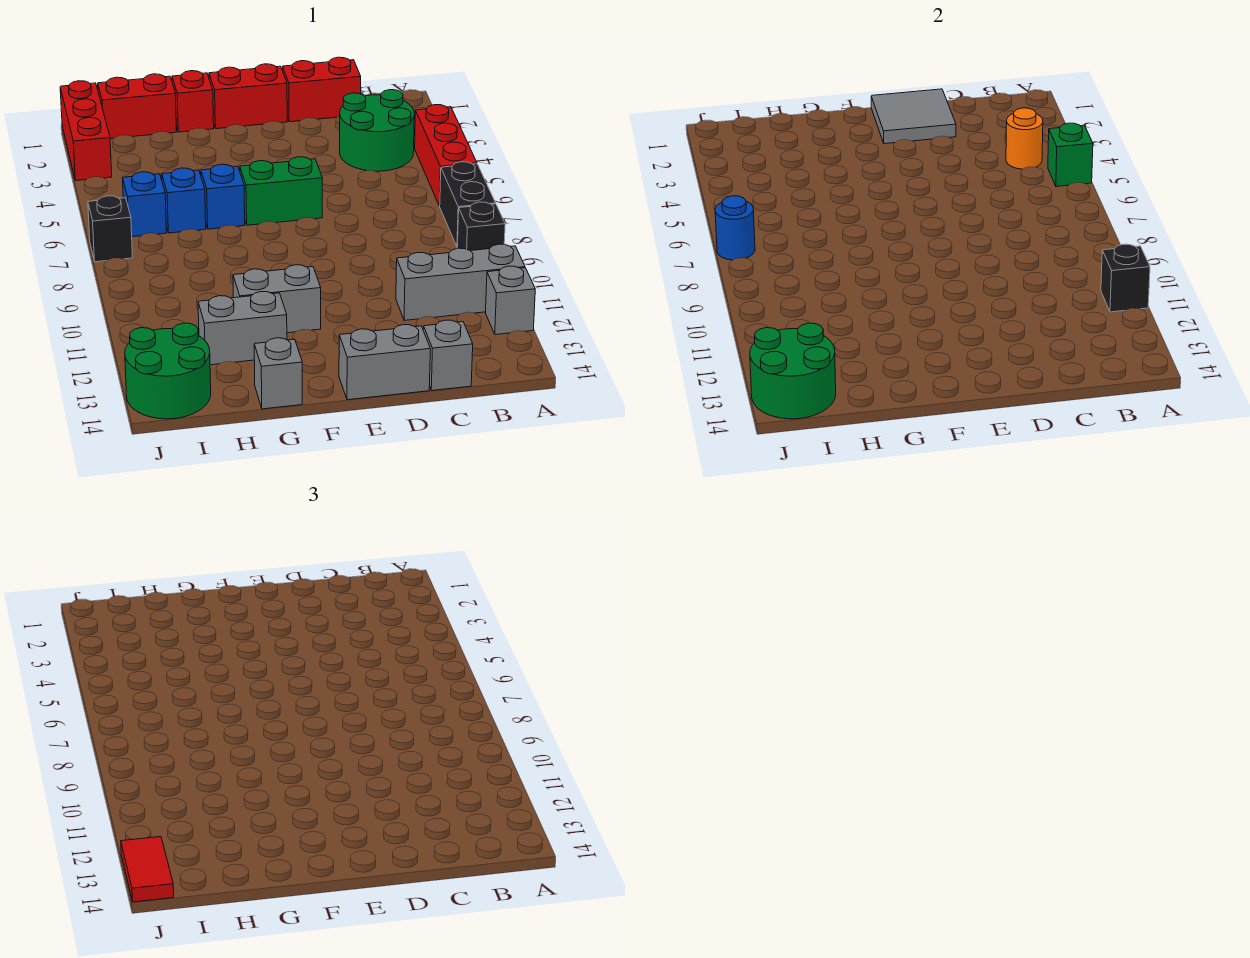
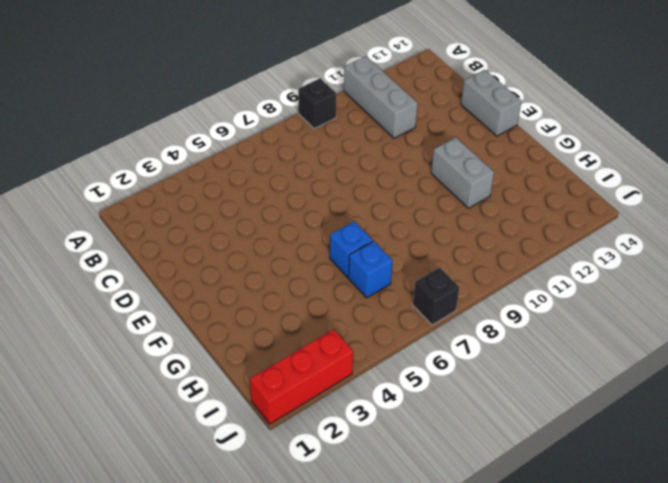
none -> red brick A4:A6 level 1
none -> black brick A7:A8 level 1
none -> grey brick A12 level 1

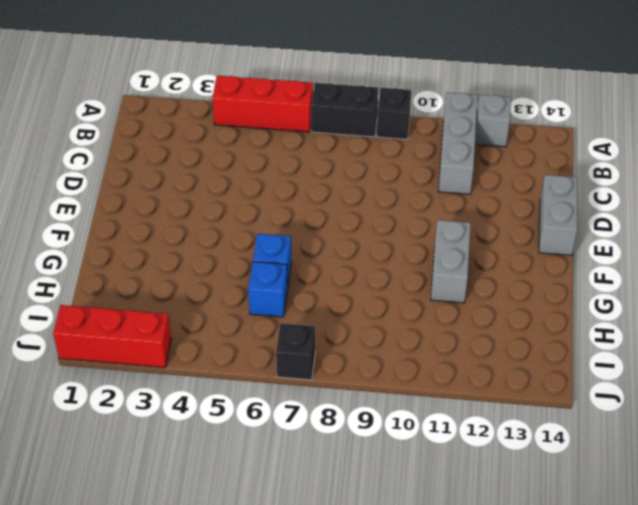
none -> green round brick B3:C4 level 1
none -> red brick C1:D1 level 1
none -> grey brick C14 level 1

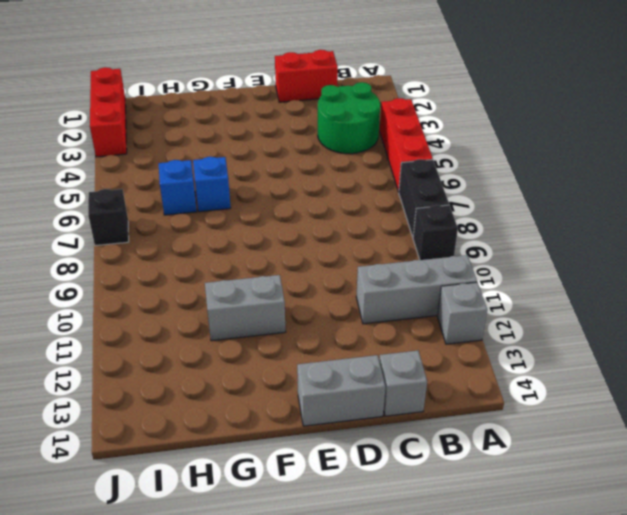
none -> red brick E1:F1 level 1
none -> green brick E6:F6 level 1
none -> red brick G1 level 1

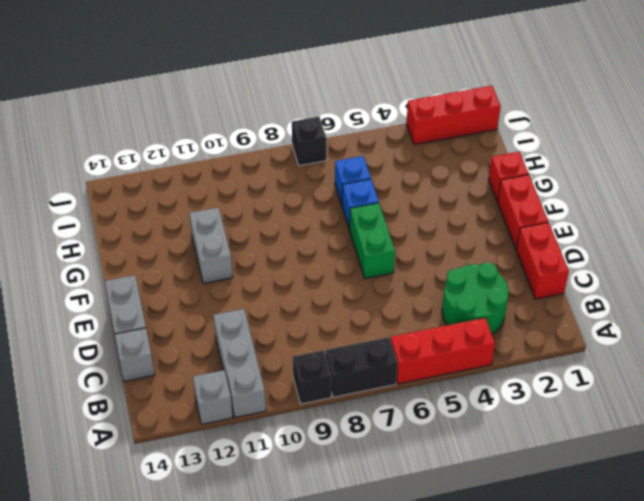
none -> grey brick G12:H12 level 1
none -> grey brick G14 level 1
none -> red brick H1:I1 level 1

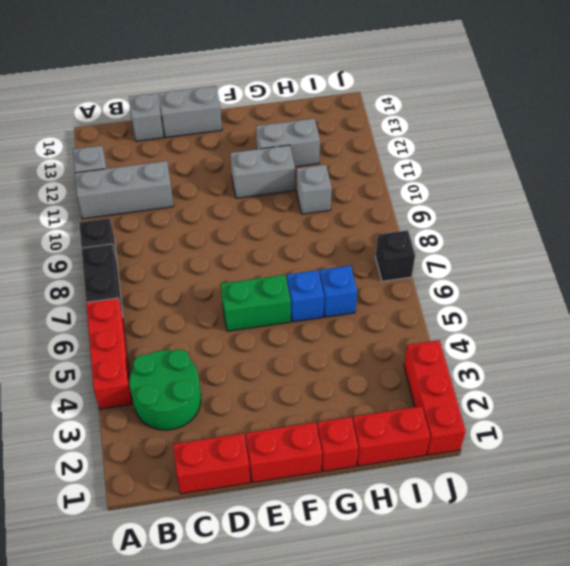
grey brick H10 level 1 -> grey brick G14 level 1
none -> blue brick I6 level 1
none -> green round brick I13:J14 level 1
none -> green brick A5 level 2

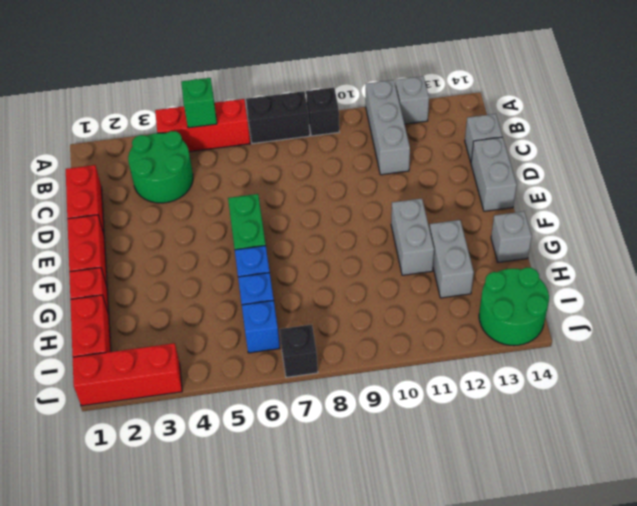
none -> black brick A11 level 2
none -> orange round brick B4 level 2
none -> grey tile D1:E2 level 2

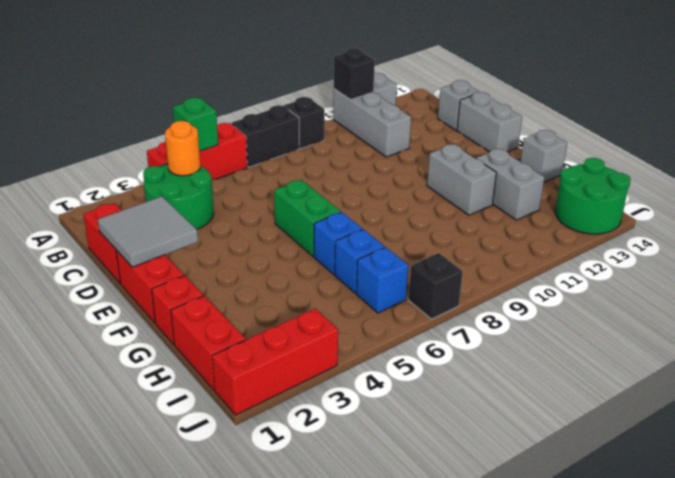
none -> green round brick I13:J14 level 2
none -> blue round brick J7 level 2
none -> red tile J13:J14 level 3

